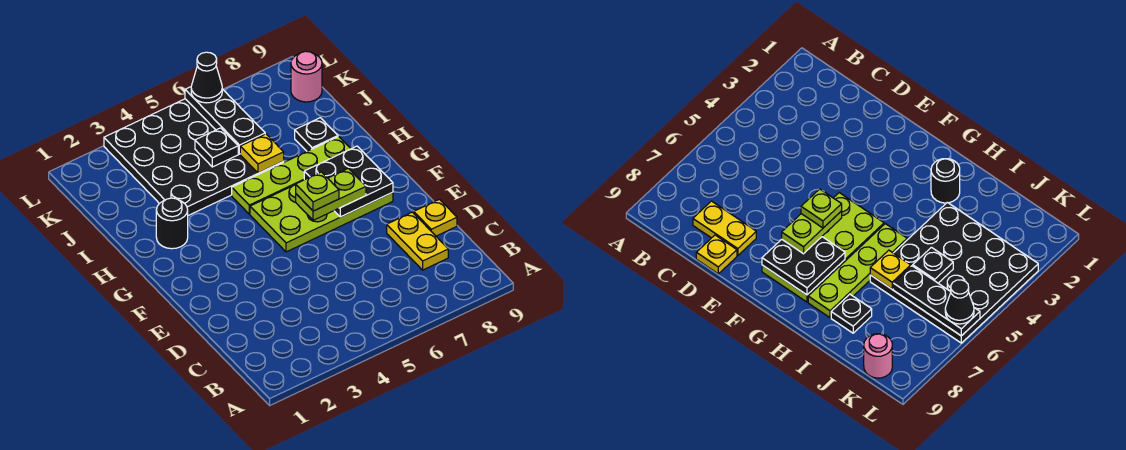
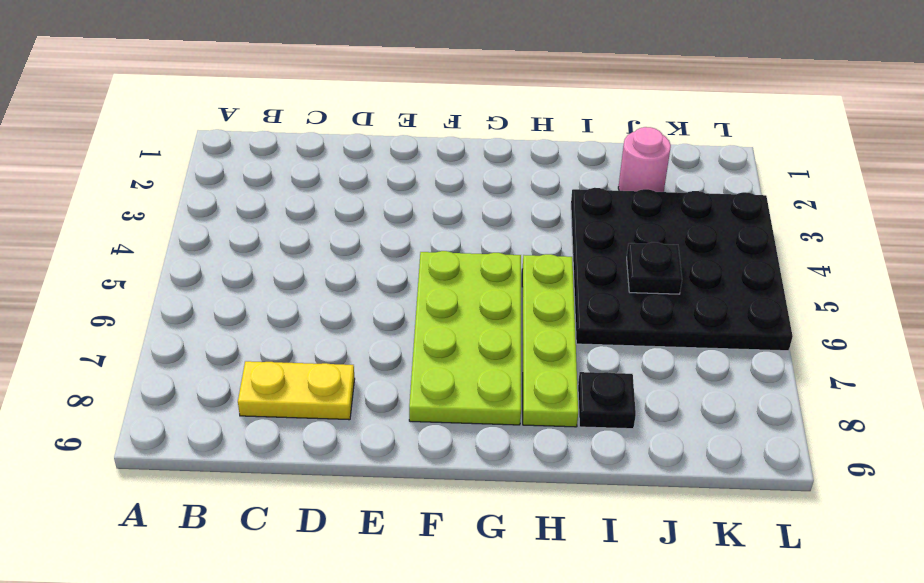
pink round brick J2 level 1 -> pink round brick K9 level 1
none -> yellow plate D9 level 1
none -> black round brick H2 level 1
none -> black plate F7:G8 level 2

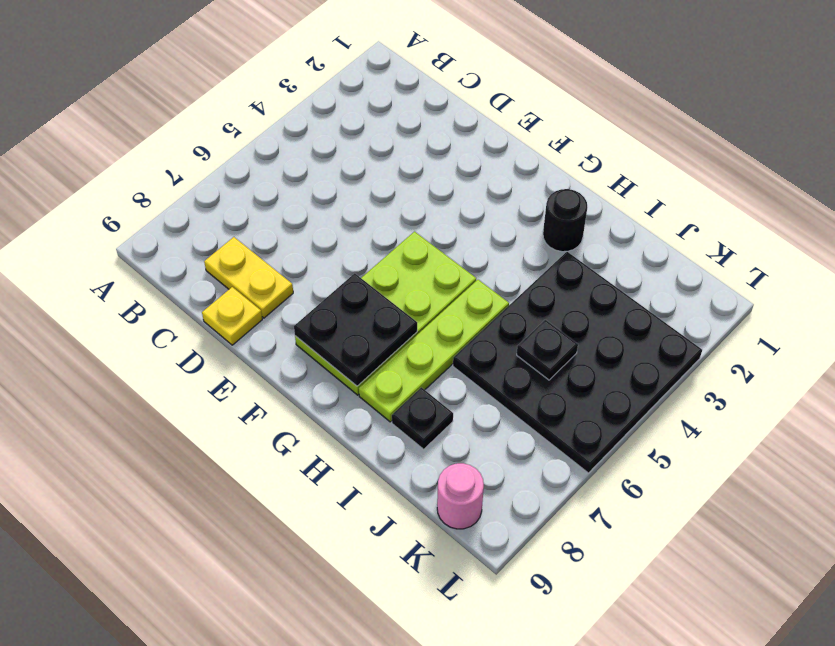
none -> yellow plate I6 level 2
none -> black plate J6:L6 level 2
none -> lime plate F6:F7 level 3

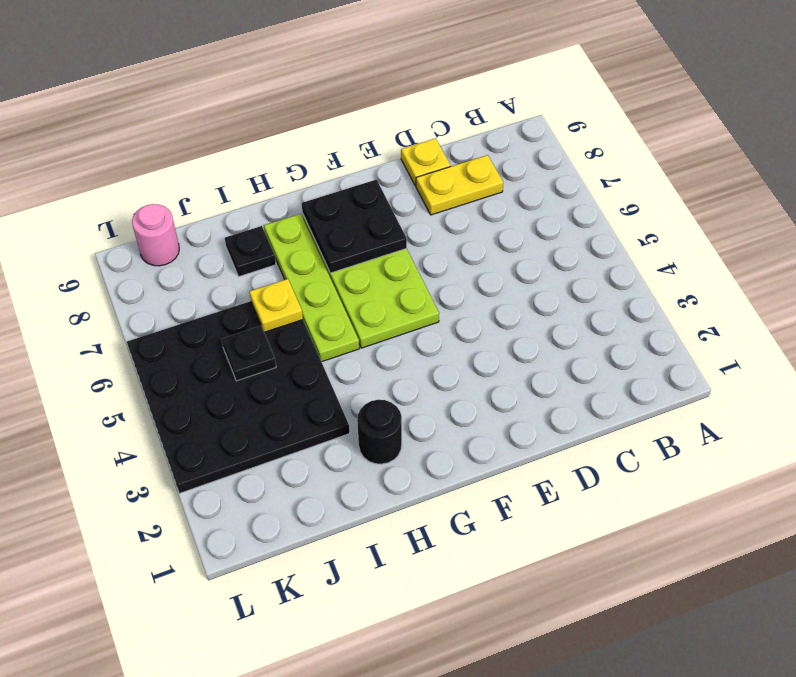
none -> black plate J6:L6 level 2
none -> lime plate F6:F7 level 3
none -> black cone L6 level 3

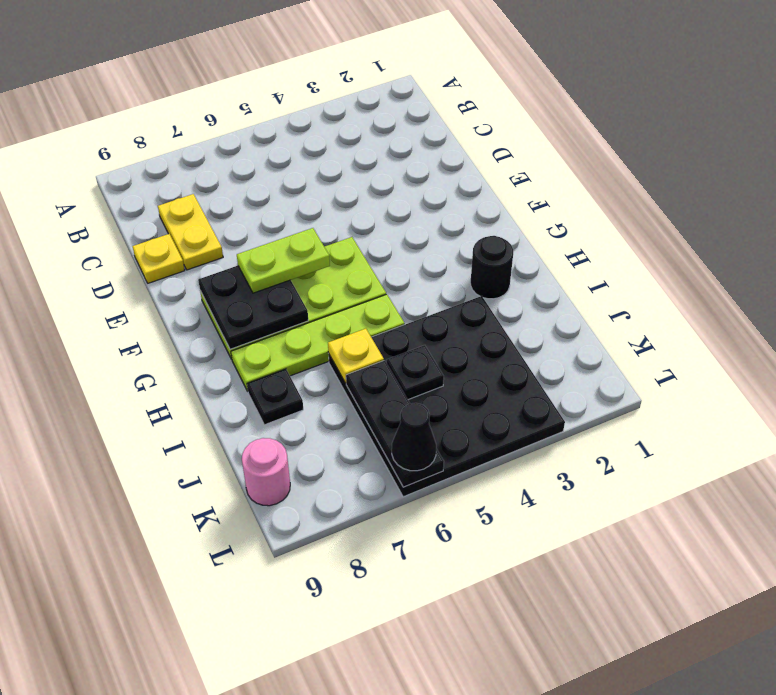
none -> lime plate F6 level 4

